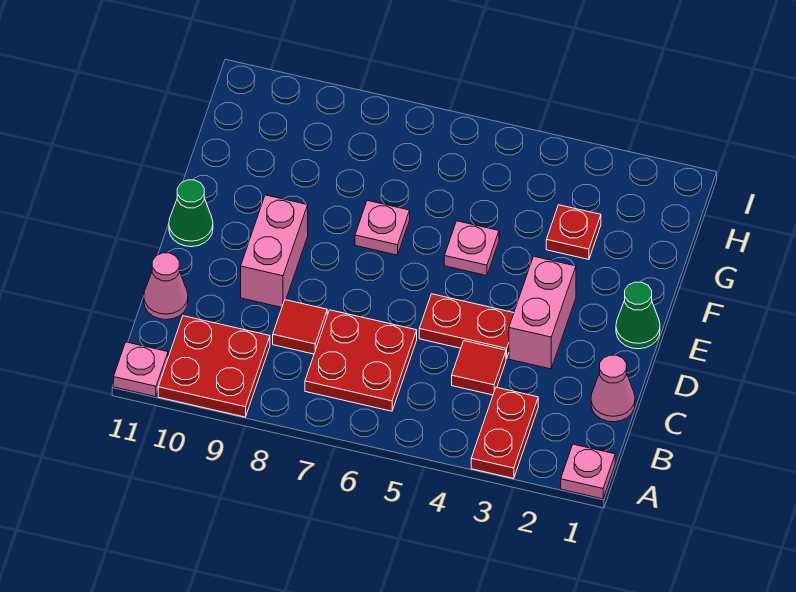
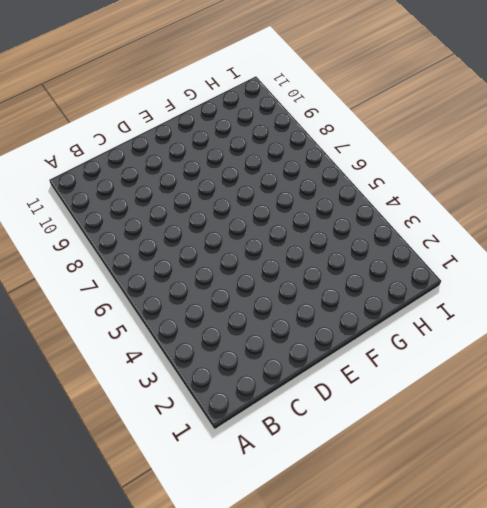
none -> pink plate A1 level 1
none -> red plate A3:B3 level 1
none -> red plate A9:B10 level 1

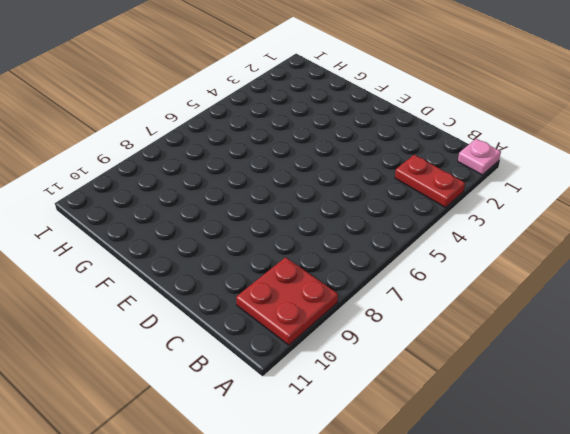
none -> pink plate A11 level 1
none -> red plate B6:C7 level 1
none -> pink cone C1 level 1

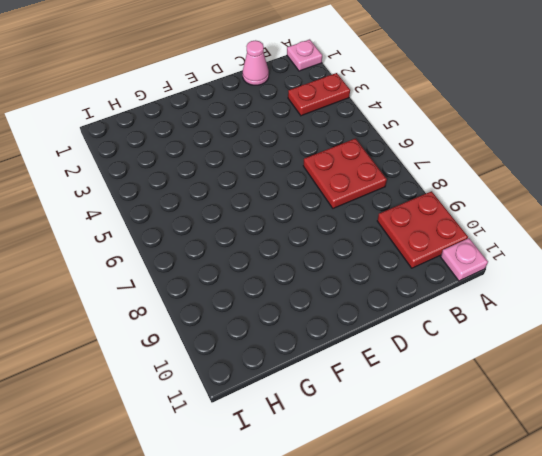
none -> red tile C4 level 1
none -> red tile C8 level 1
none -> pink cone C11 level 1

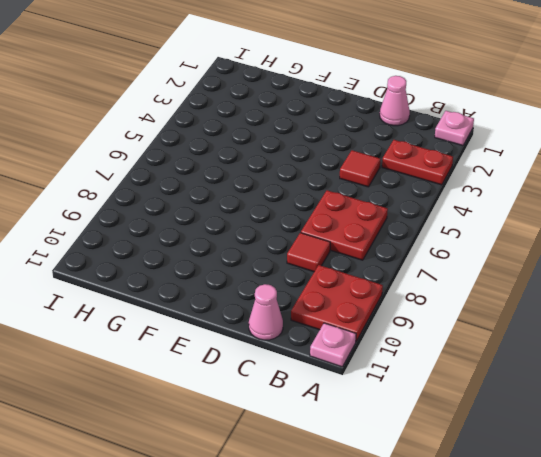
none -> pink brick D3:E3 level 1
none -> red plate D4:D5 level 1
none -> pink brick D9:E9 level 1

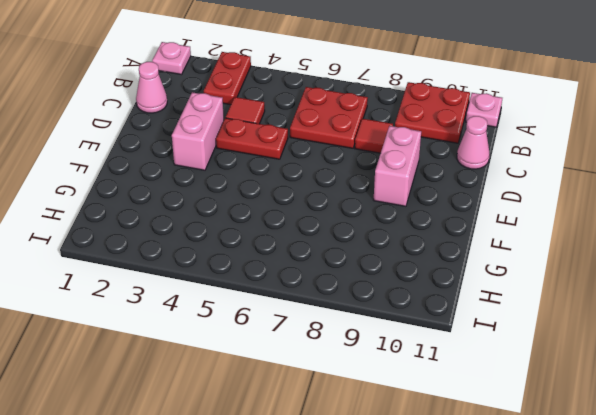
none -> green cone E1 level 1
none -> green cone E11 level 1
none -> pink plate F5 level 1

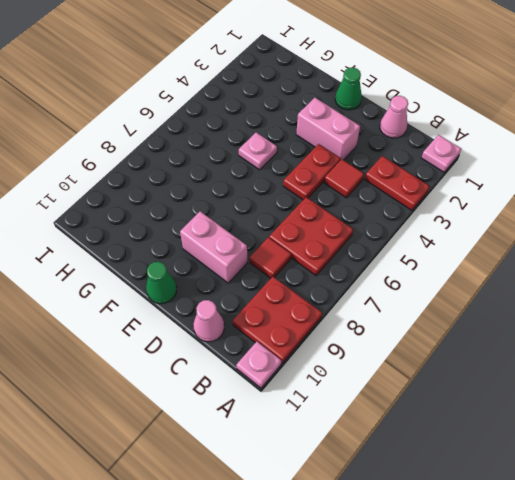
none -> pink plate F7 level 1
none -> red plate G3 level 1

